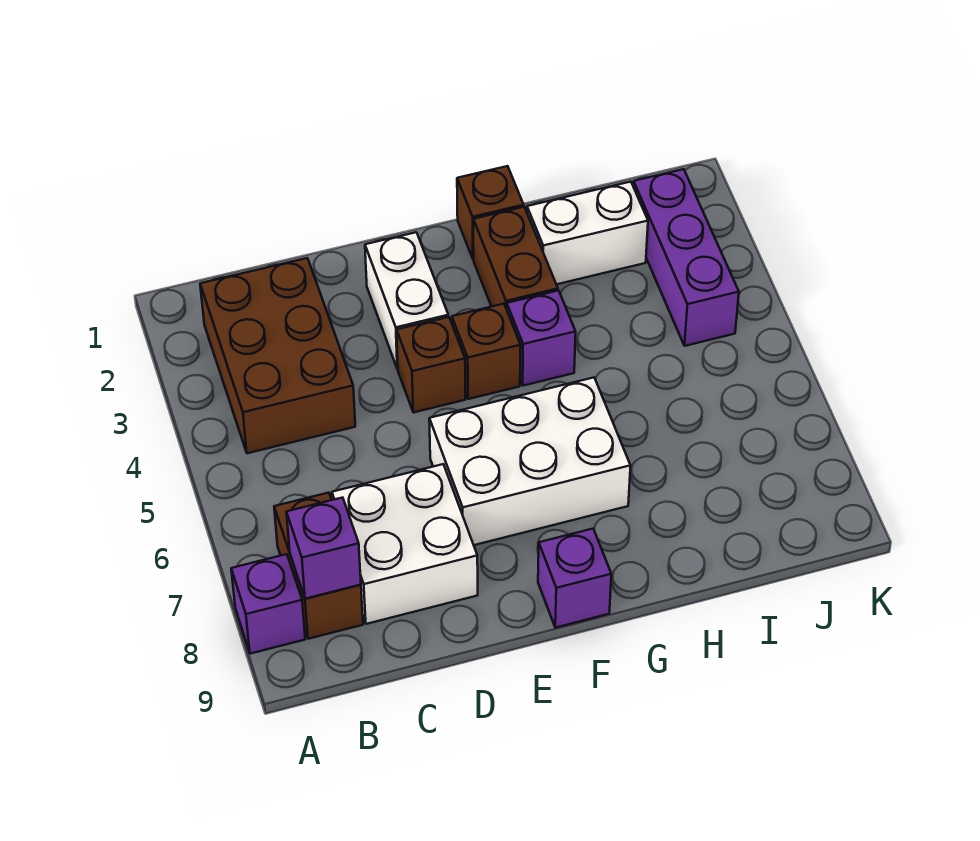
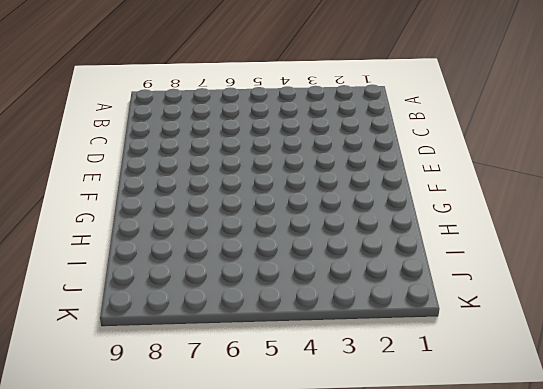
none -> purple brick A8 level 1
none -> brown brick B2:C4 level 1
none -> brown brick B7:B8 level 1

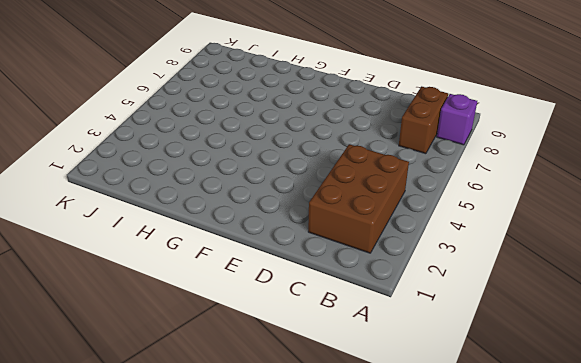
none -> white brick C7:D8 level 1
none -> white brick E2:E3 level 1
none -> brown brick E4 level 1

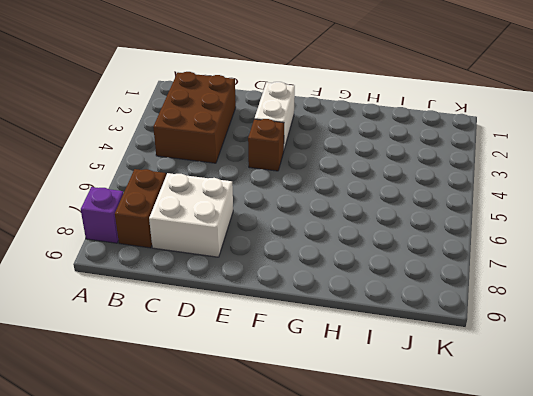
none -> white brick E6:G7 level 1
none -> brown brick F4 level 1
none -> purple brick F9 level 1

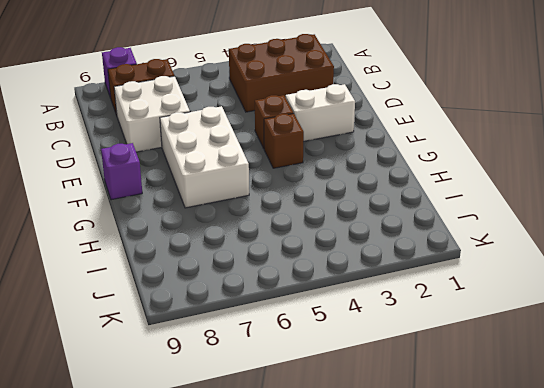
none -> brown brick G1 level 1
none -> brown brick G2:G3 level 1
none -> purple brick G4 level 1

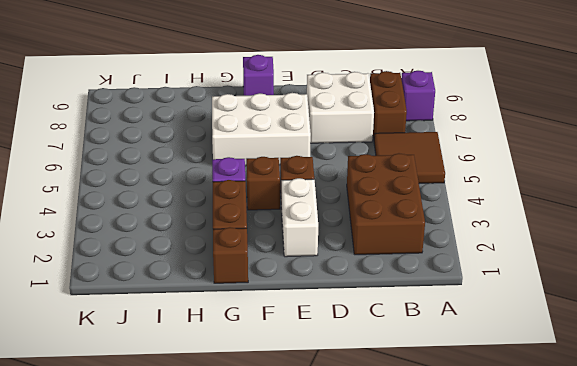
brown tile A5:B6 level 1 -> none
none -> white brick H2:I2 level 1
none -> purple brick J2:J4 level 1
none -> purple brick B8 level 2

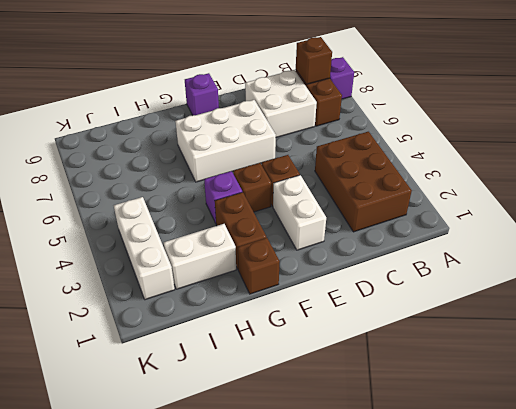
brown brick B8 level 2 -> purple brick B8 level 2
white brick J2:J4 level 1 -> purple brick J2:J4 level 1

